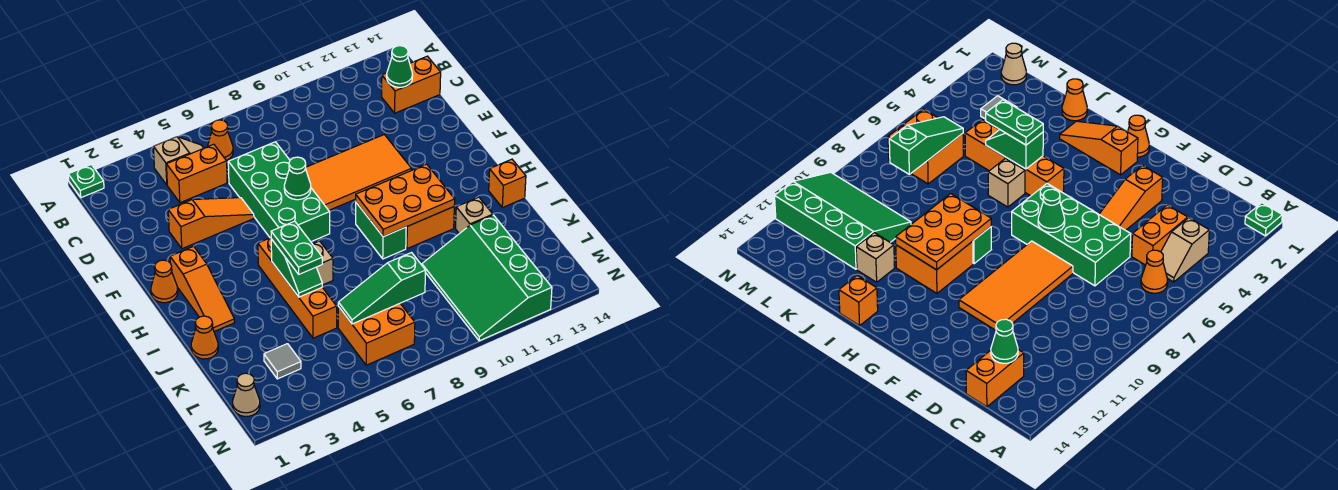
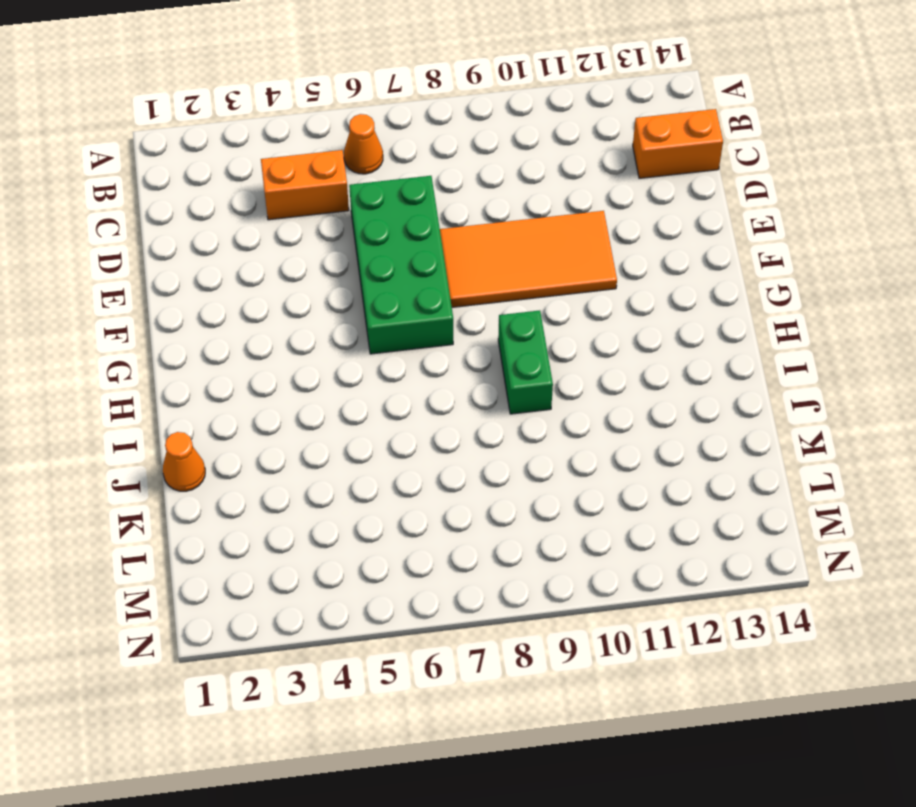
none -> green plate A1 level 1
none -> tan slope B4:B5 level 1 top 4
none -> orange slope E3:E5 level 1 top 3

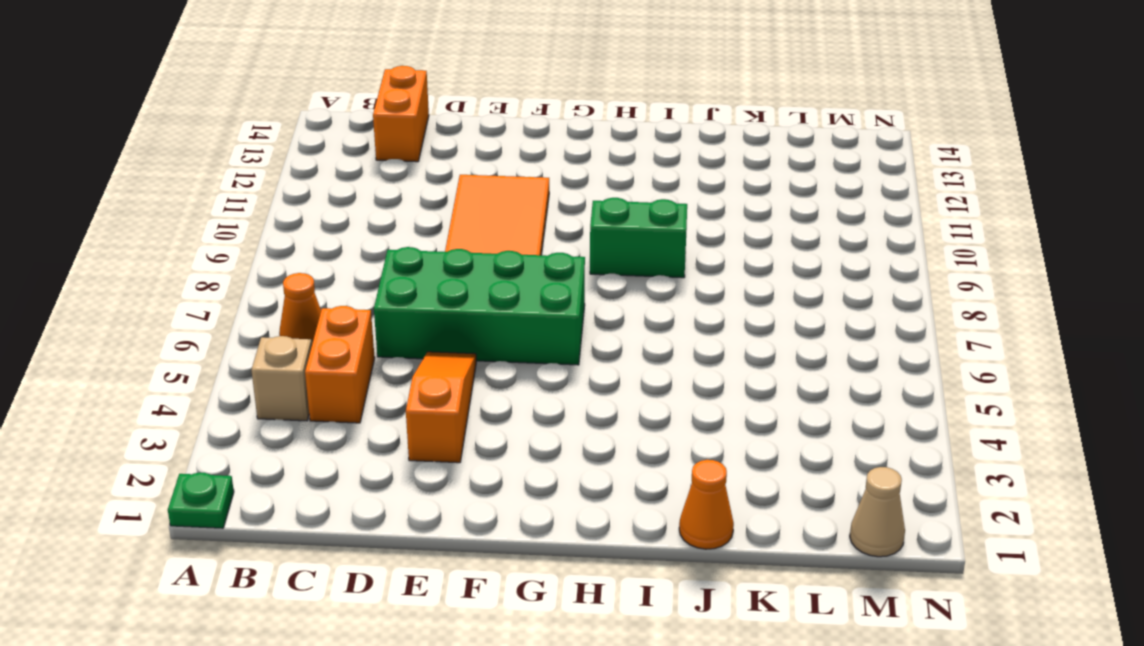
none -> orange cone G1 level 1
none -> orange slope G2:I2 level 1 top G
none -> orange brick H5:K5 level 1

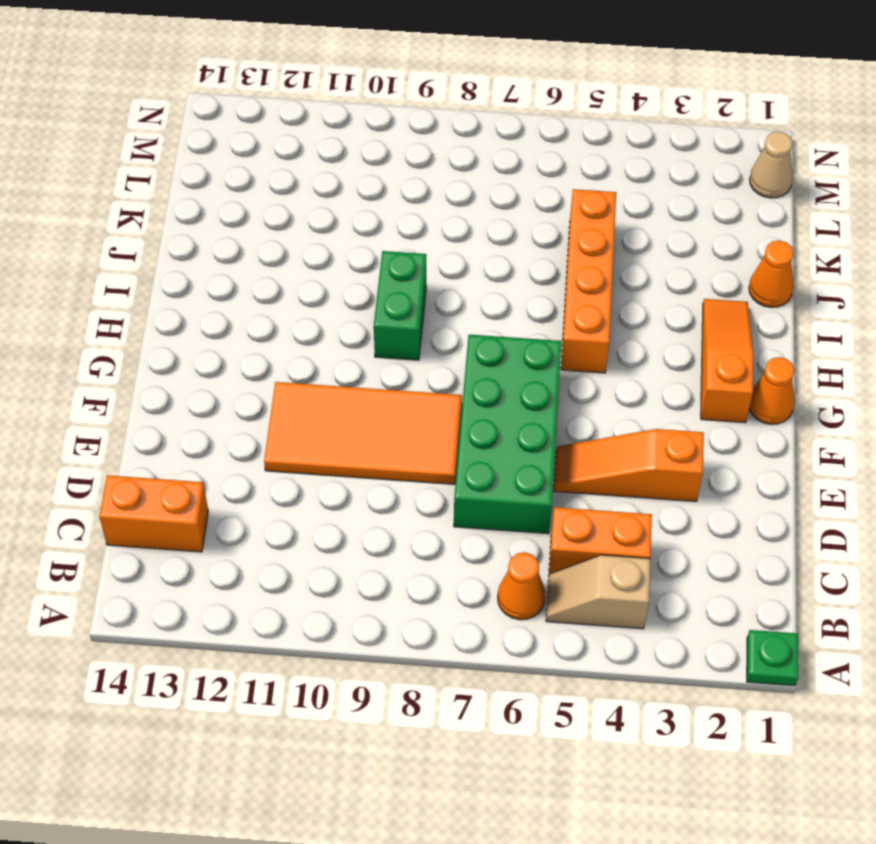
none -> orange brick H10:I11 level 1
none -> tan brick I6 level 1
none -> orange brick I14 level 1

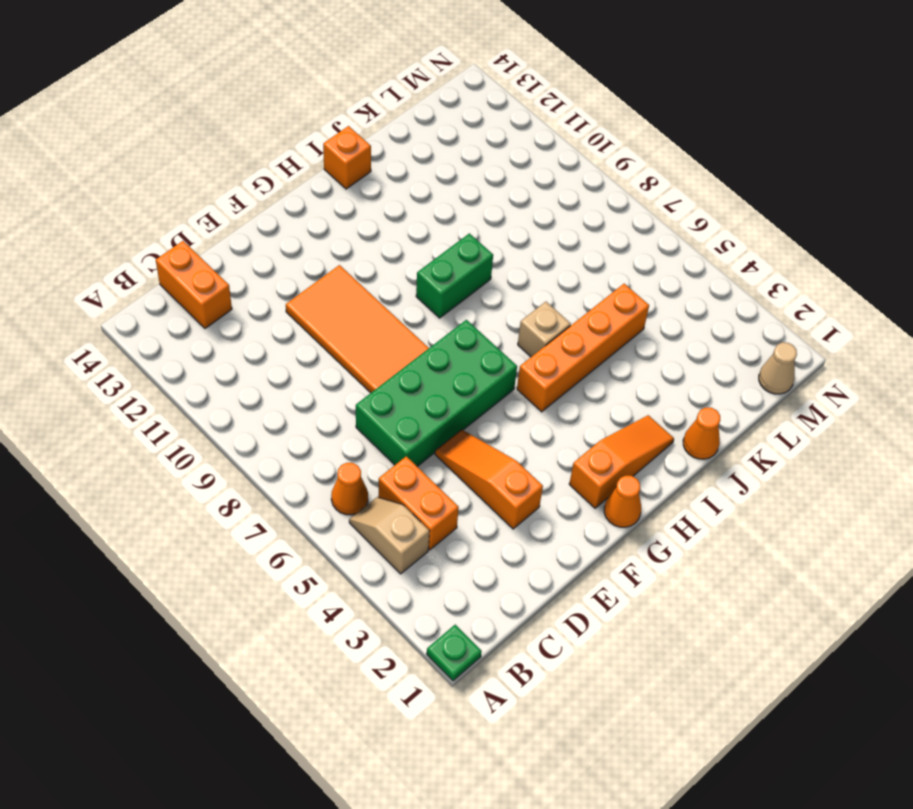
none -> orange brick H10:I11 level 1
none -> tan brick J12 level 1
none -> green slope K10:N12 level 1 top 12

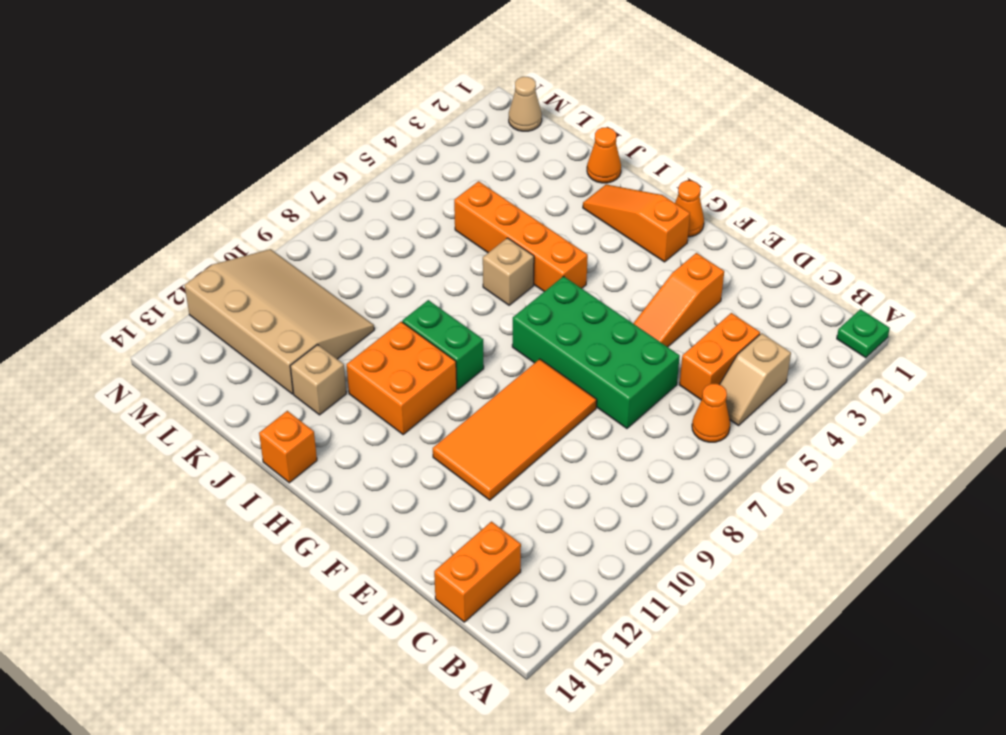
tan slope K10:N12 level 1 top 12 -> green slope K10:N12 level 1 top 12
none -> grey tile L3 level 1
none -> orange brick L6:M7 level 1
none -> green cone C13 level 2

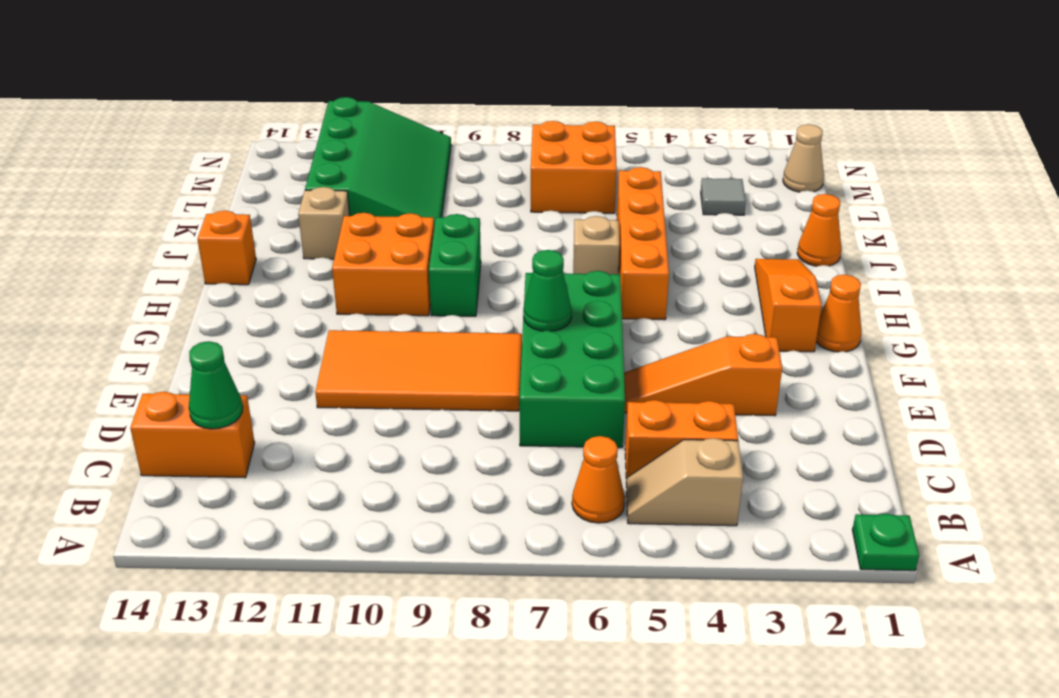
none -> orange plate H9:I11 level 2
none -> green slope I5:J5 level 2 top I
none -> green slope L6:L8 level 2 top 8

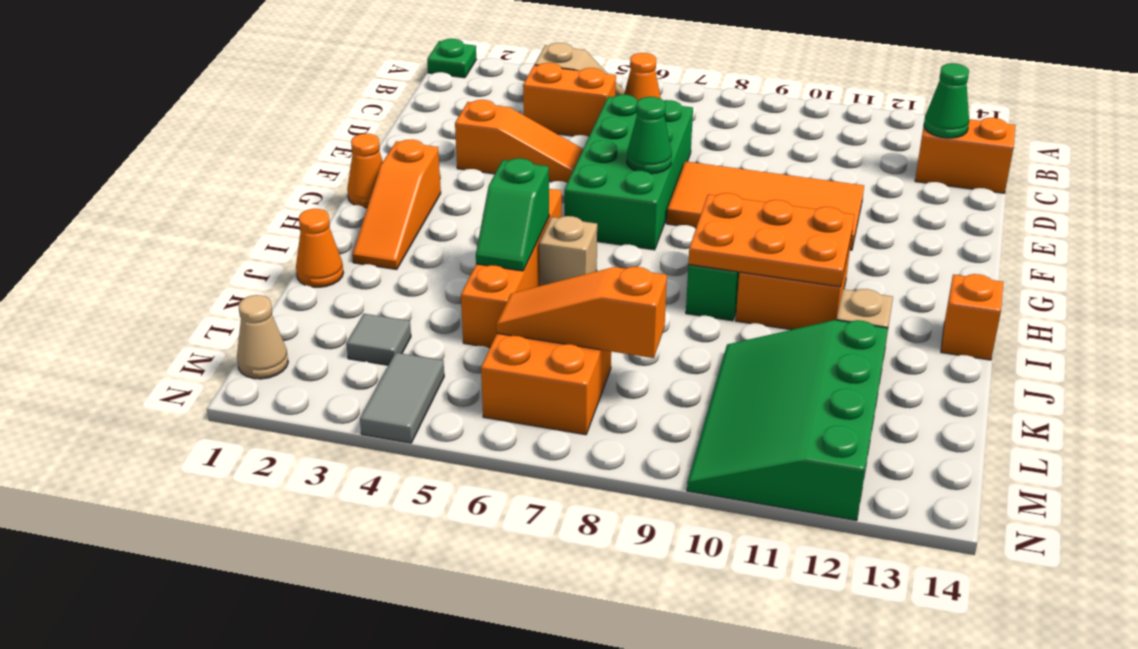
orange slope L6:L8 level 2 top 8 -> green slope L6:L8 level 2 top 8
grey tile M4:N4 level 1 -> none
none -> green plate I5:J5 level 3

